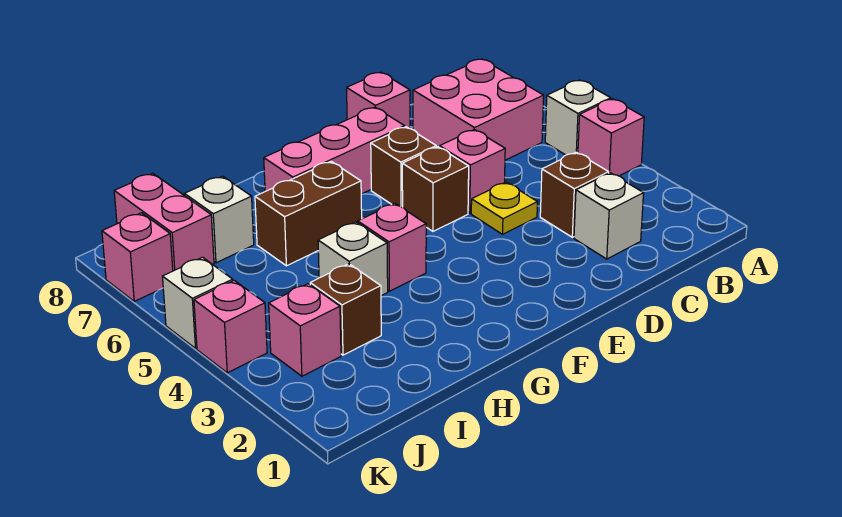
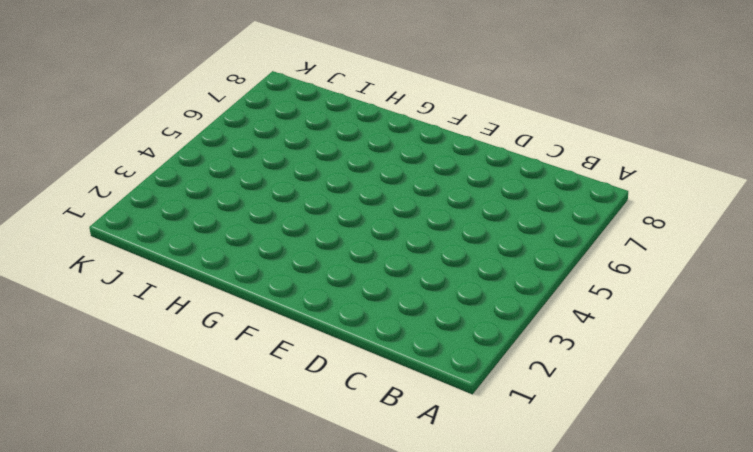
none -> pink brick A4 level 1
none -> white brick A5 level 1
none -> pink brick B6:C7 level 1

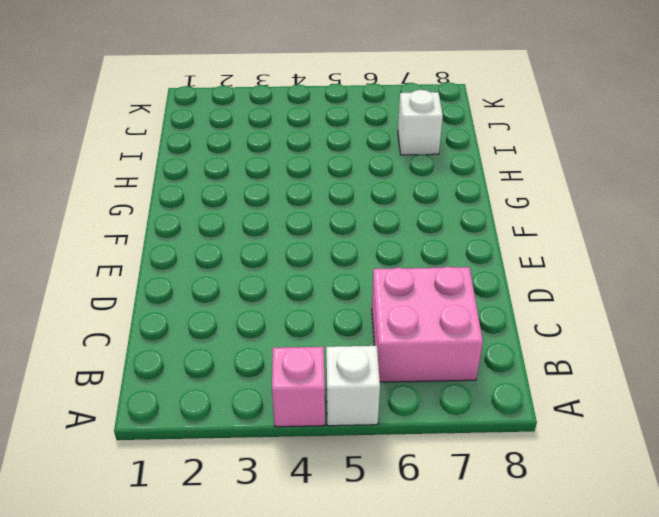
none -> white brick C2 level 1
none -> brown brick C3 level 1
none -> yellow plate D4 level 1

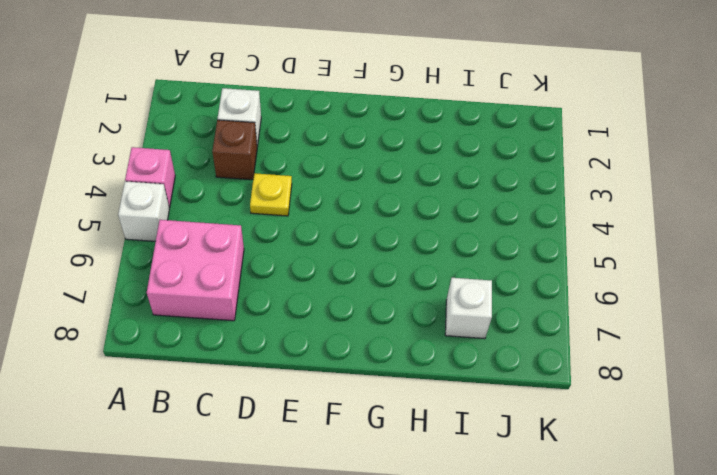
none -> pink brick D5 level 1
none -> pink brick D8 level 1
none -> brown brick E5 level 1

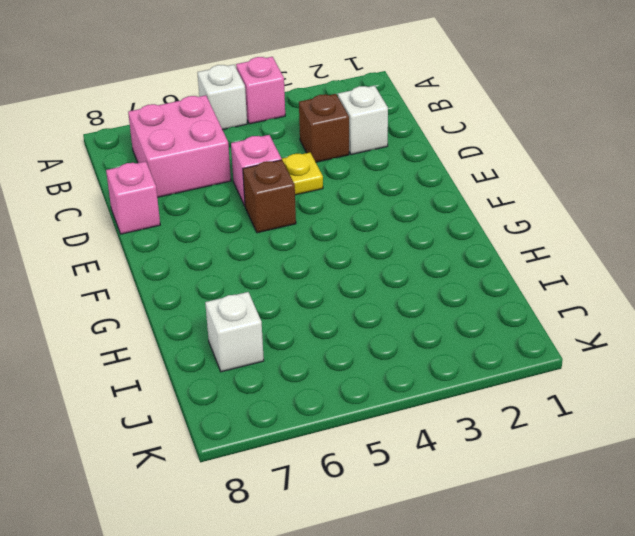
none -> brown brick E6 level 1
none -> pink brick E7:G7 level 1
none -> pink brick G4 level 1

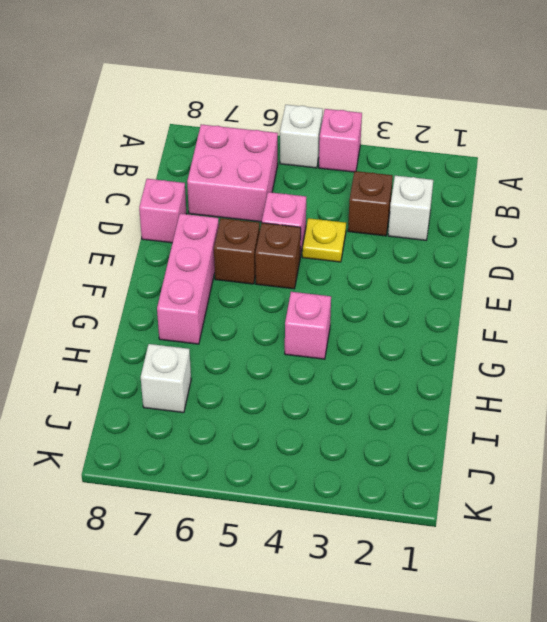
none -> brown brick G6:H6 level 1
none -> white brick H4 level 1
none -> brown brick I3 level 1

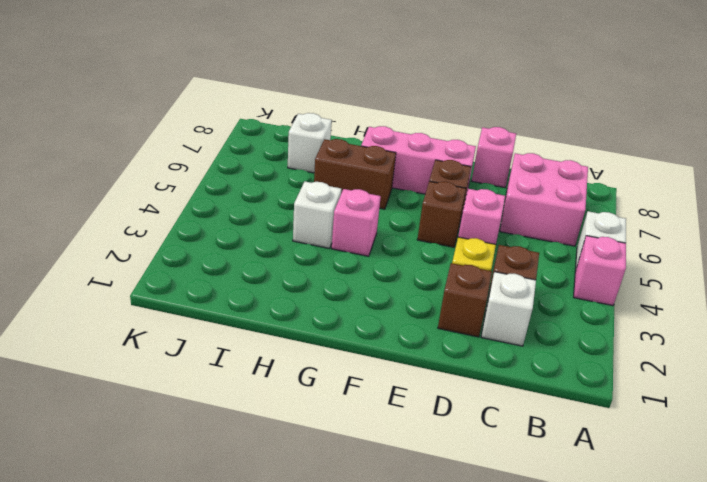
brown brick D2 level 1 -> brown brick I3 level 1
none -> pink brick J3 level 1
none -> pink brick J7:J8 level 1
none -> pink brick K4 level 1

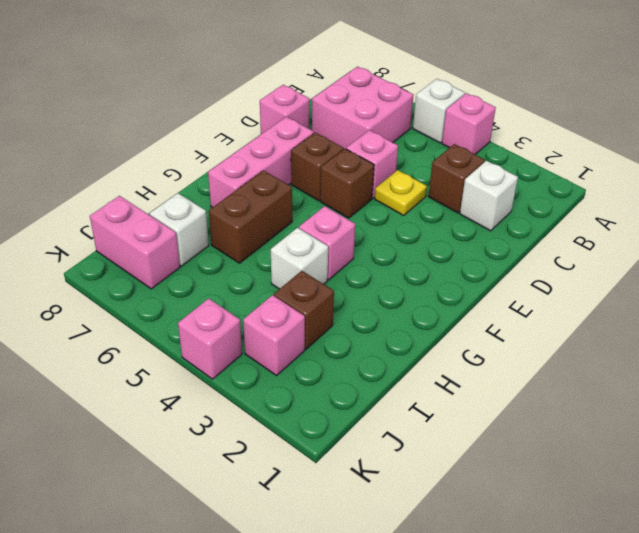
none -> white brick K5 level 1
none -> pink brick K7 level 1

